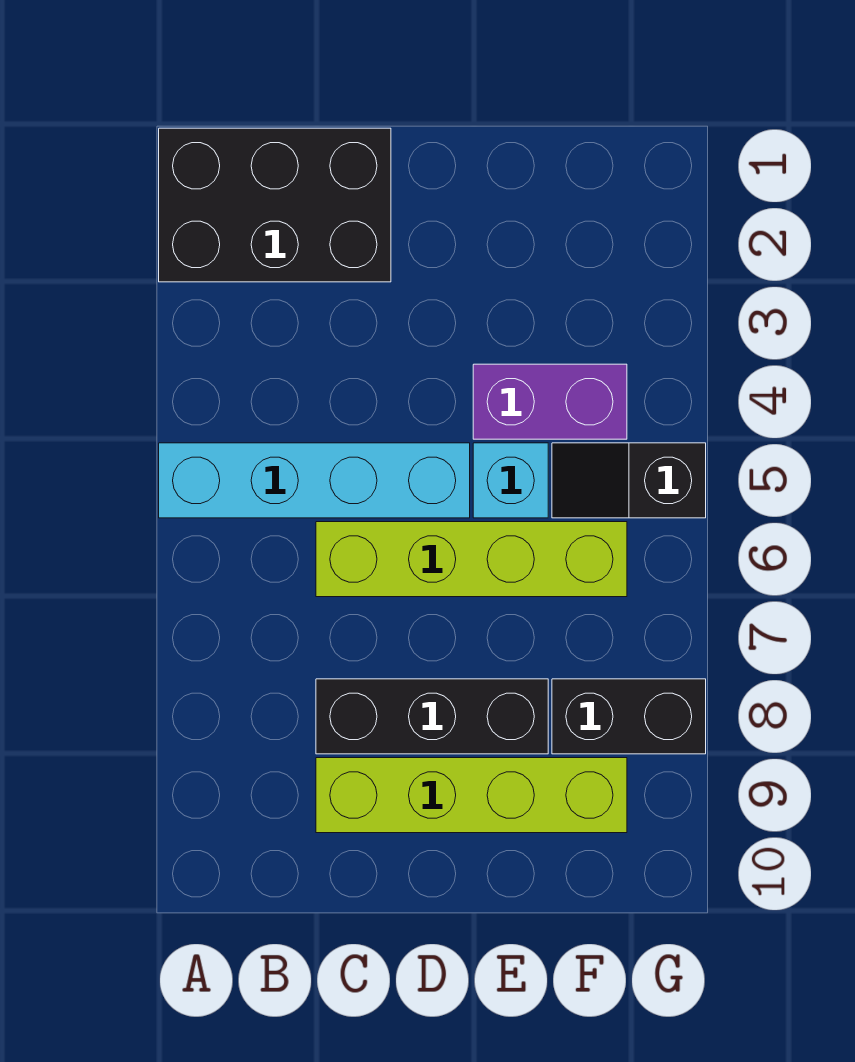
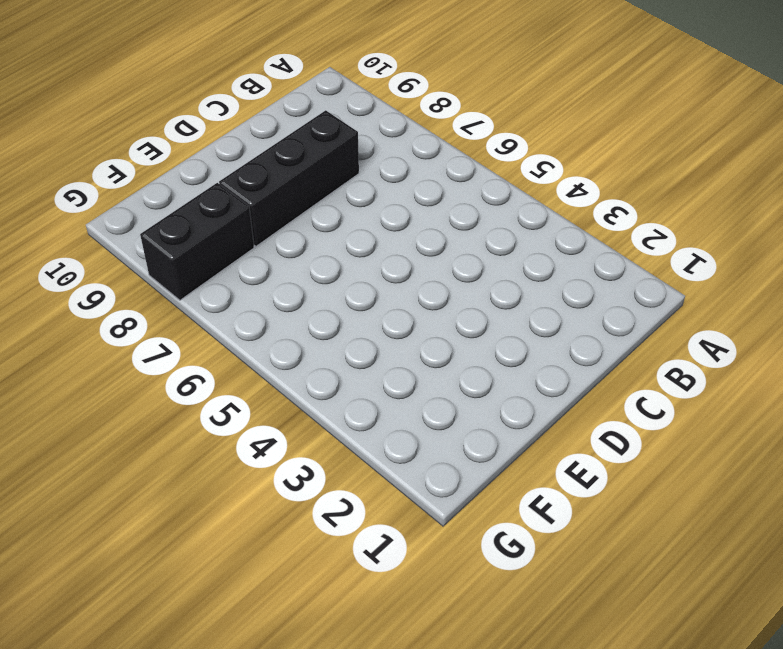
none -> black brick A1:C2 level 1
none -> cyan brick A5:D5 level 1

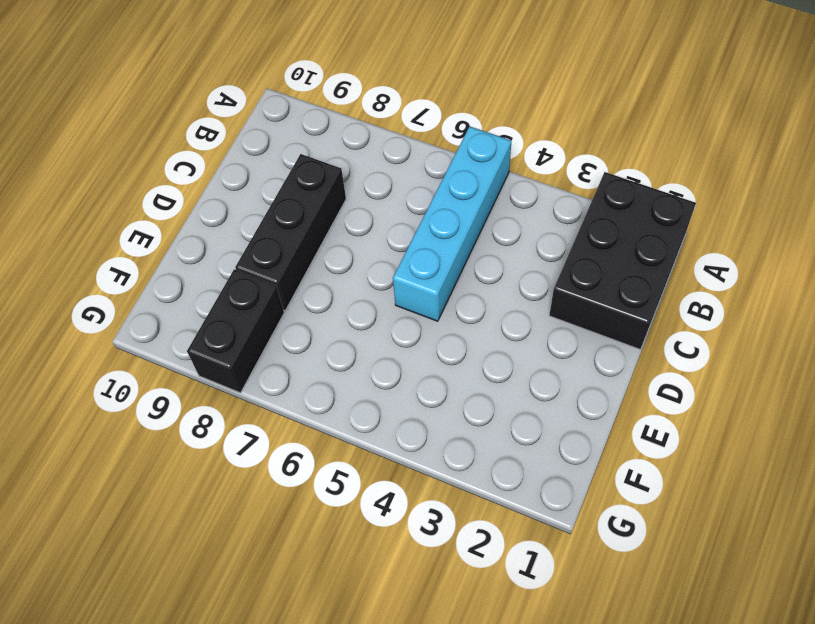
none -> lime brick C6:F6 level 1
none -> lime brick C9:F9 level 1

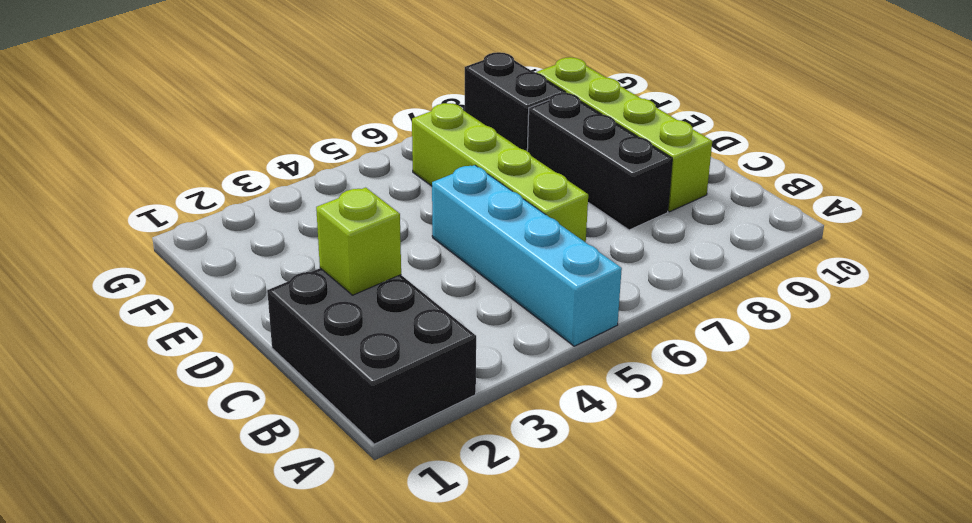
lime brick C2 level 2 -> none
none -> purple brick E4:F4 level 1
none -> cyan brick E5 level 1

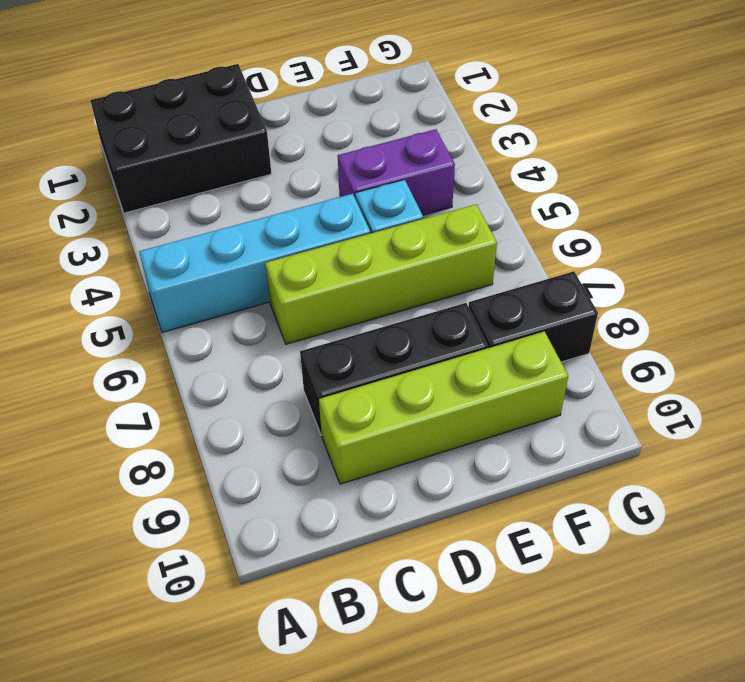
none -> black slope F5:G5 level 1 top G

